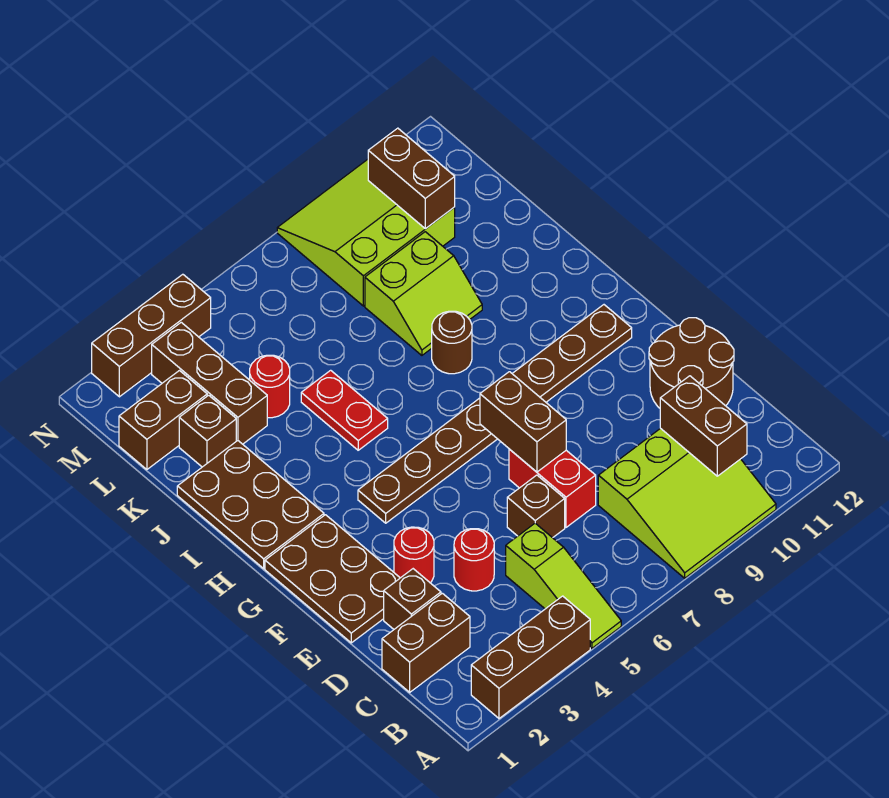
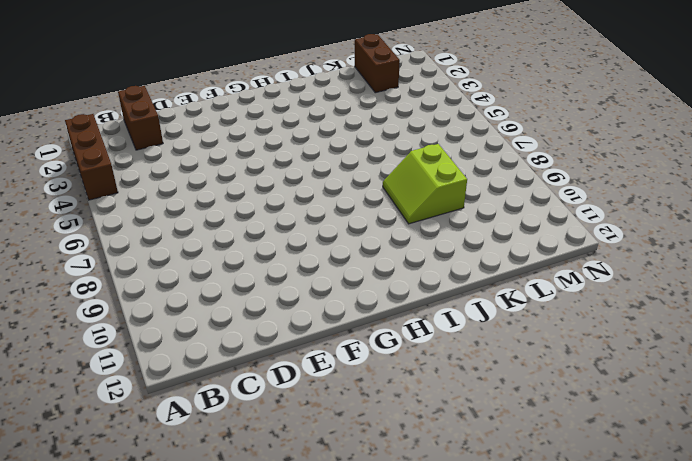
none -> lime slope A5:C5 level 1 top C
none -> lime slope A8:C10 level 1 top C
none -> brown brick D2 level 1

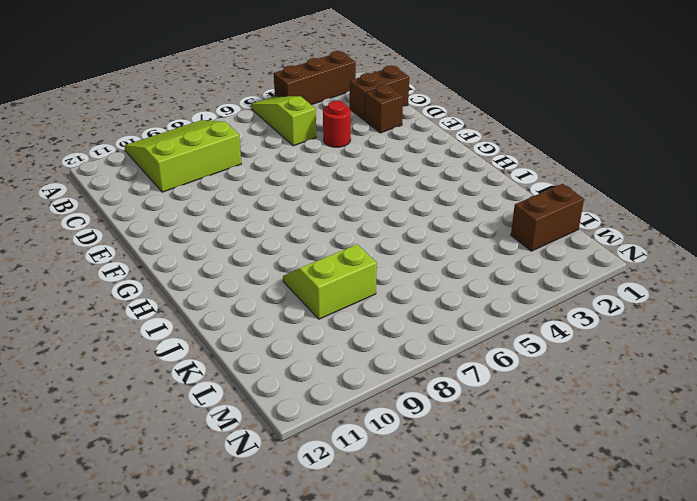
none -> brown brick D6 level 1
none -> red brick D7:E7 level 1
none -> brown round brick D11:E12 level 1

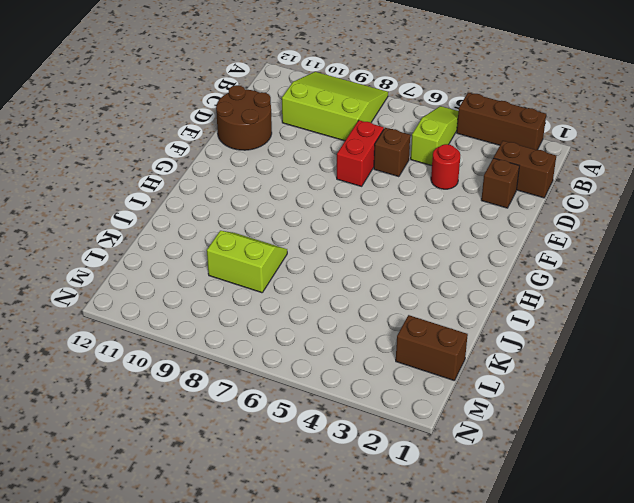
none -> brown plate E1:G2 level 1
none -> red round brick E3 level 1
none -> brown plate G4:G11 level 1

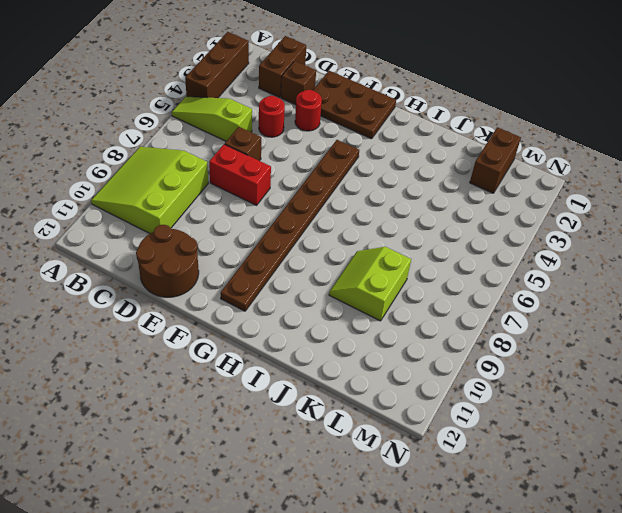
none -> brown plate H1:J2 level 1
none -> red plate I5:J5 level 1
none -> brown round brick I8 level 1

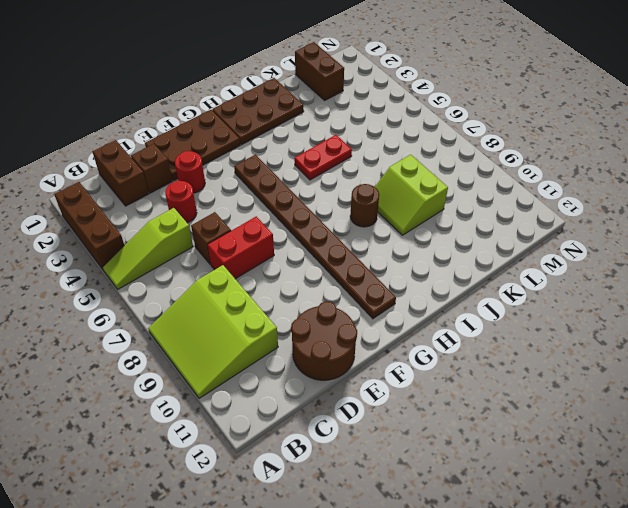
none -> brown brick K2 level 1
none -> brown brick K3:M3 level 1
none -> red round brick K4 level 1

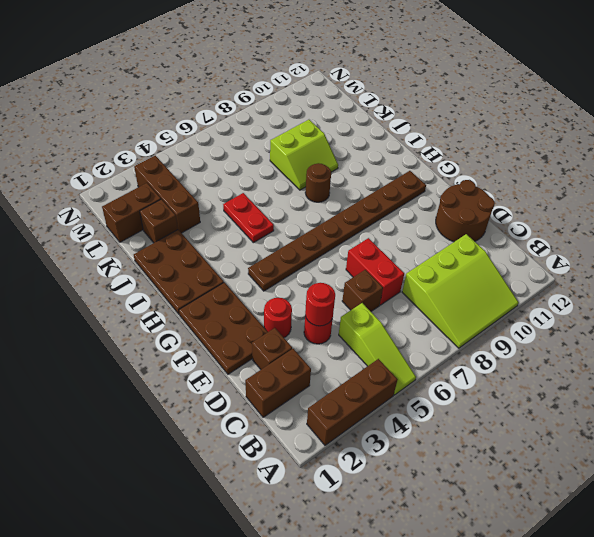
red round brick D4 level 2 -> red round brick K4 level 1
none -> lime slope L8:N10 level 1 top L
none -> brown brick N2:N4 level 1
none -> brown brick B10:C10 level 2

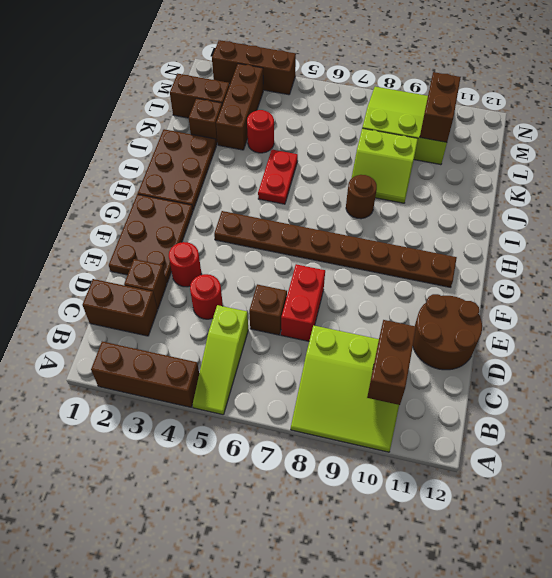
none -> brown brick E7:F7 level 2

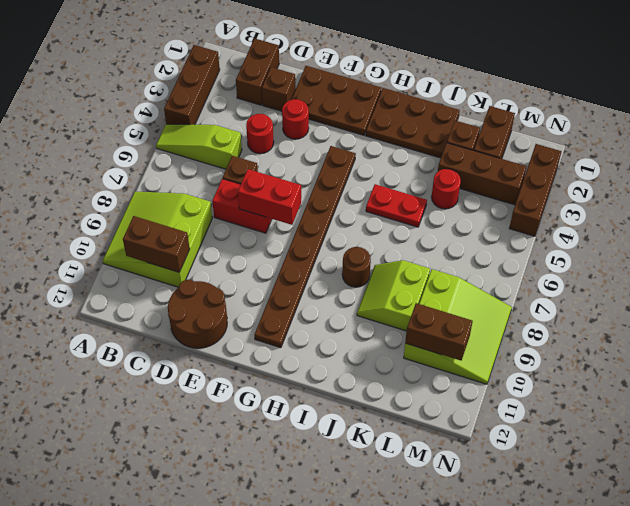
red brick E7:F7 level 2 -> brown brick E7:F7 level 2

